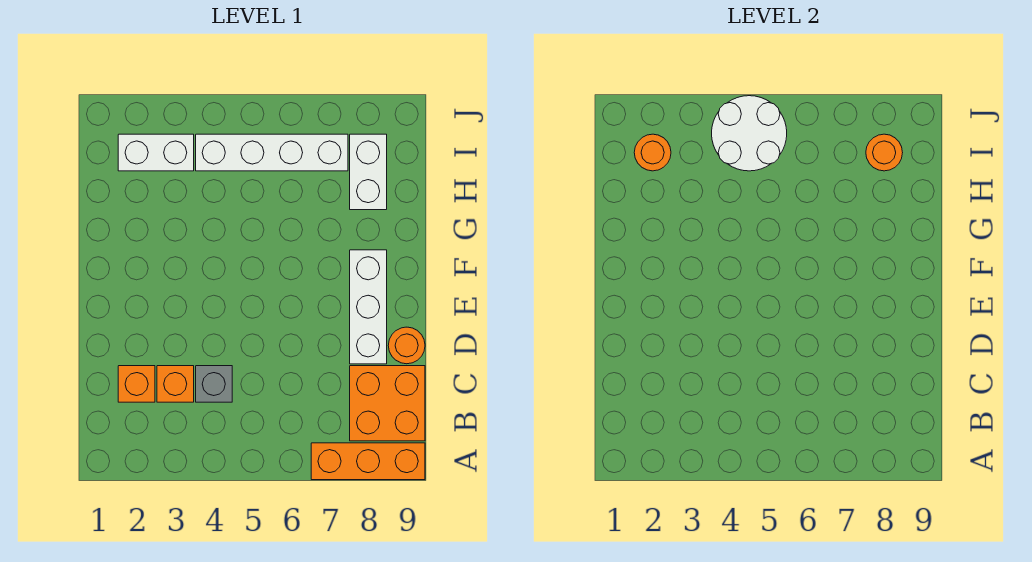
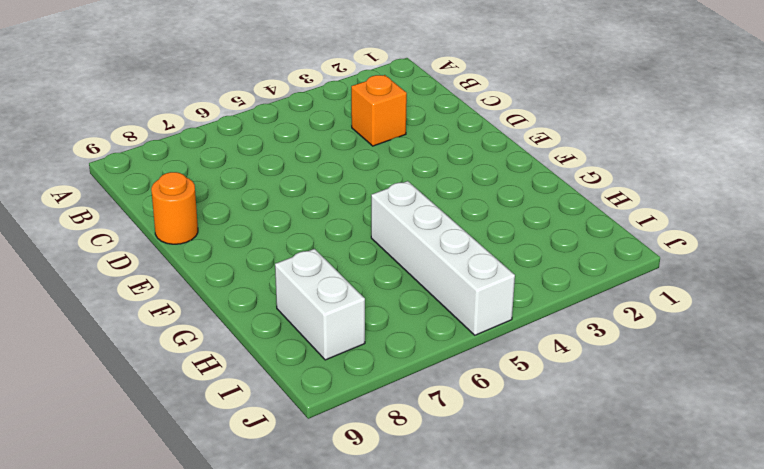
white brick G5:J5 level 1 -> white brick I4:I7 level 1
none -> orange brick A7:A9 level 1
none -> orange brick B8:C9 level 1
none -> orange brick C2 level 1

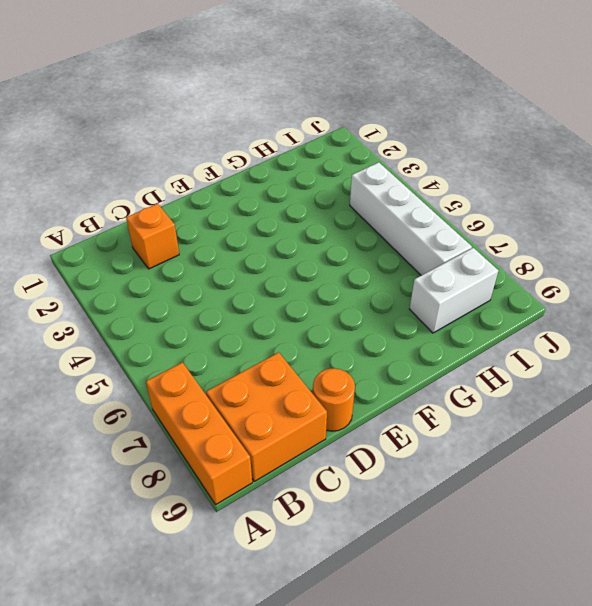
none -> orange brick C3 level 1
none -> grey brick C4 level 1
none -> white brick D8:F8 level 1

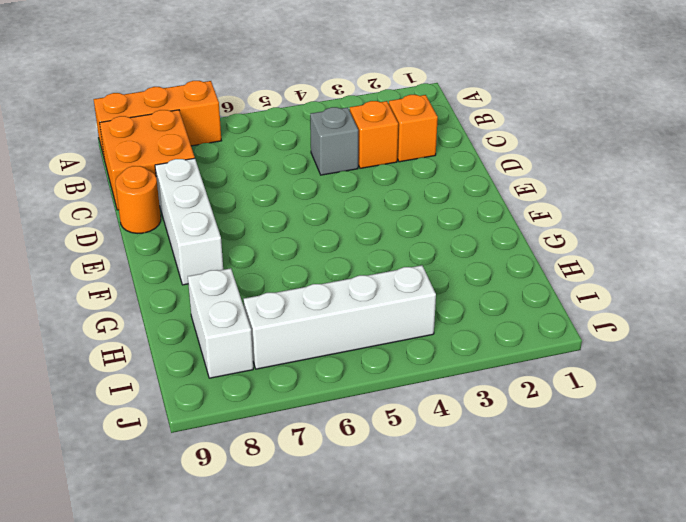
none -> white brick I2:I3 level 1
none -> orange round brick I2 level 2
none -> white round brick I4:J5 level 2

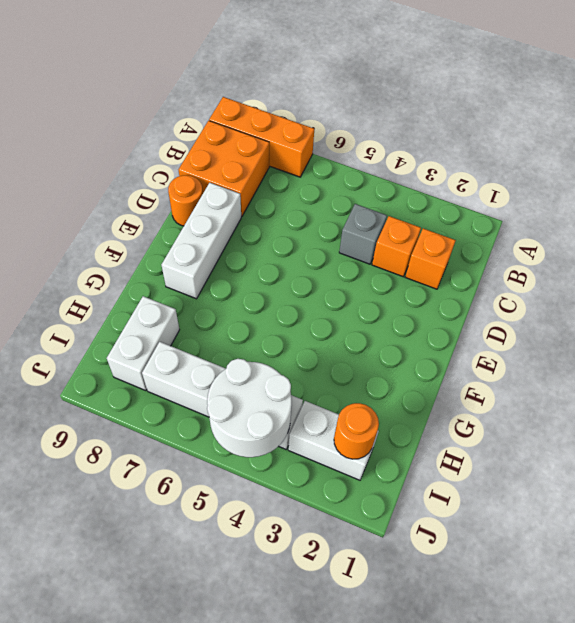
none -> orange round brick I8 level 2

